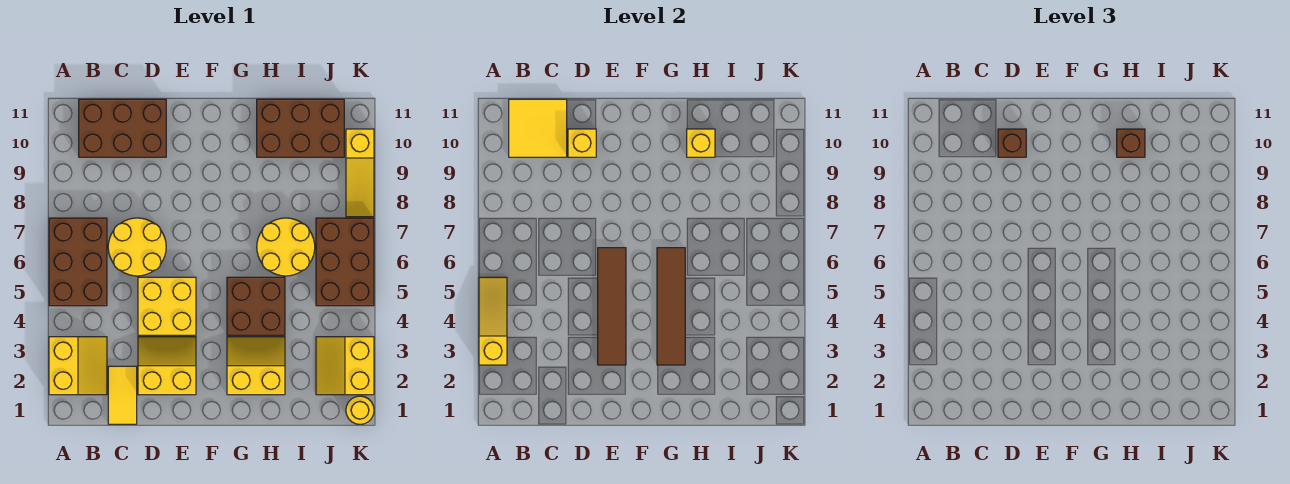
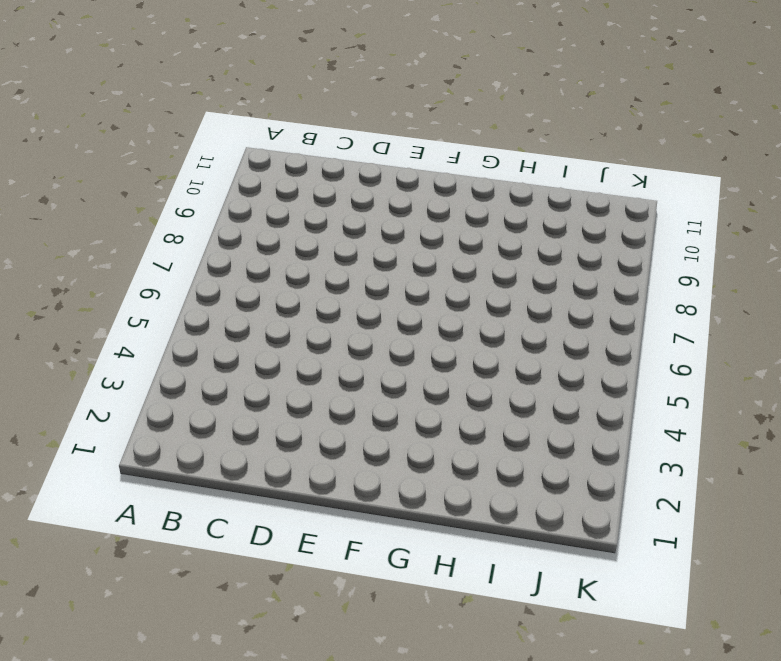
none -> yellow slope A2:B3 level 1 top A
none -> brown brick A5:B7 level 1
none -> brown brick B10:D11 level 1

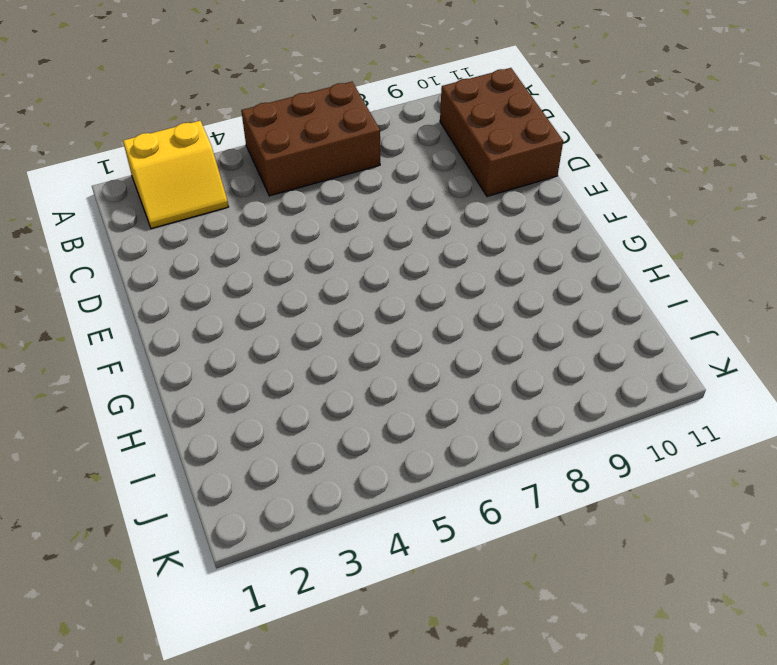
none -> yellow tile C1:C2 level 1
none -> yellow round brick C6:D7 level 1
none -> yellow slope D2:E3 level 1 top 2

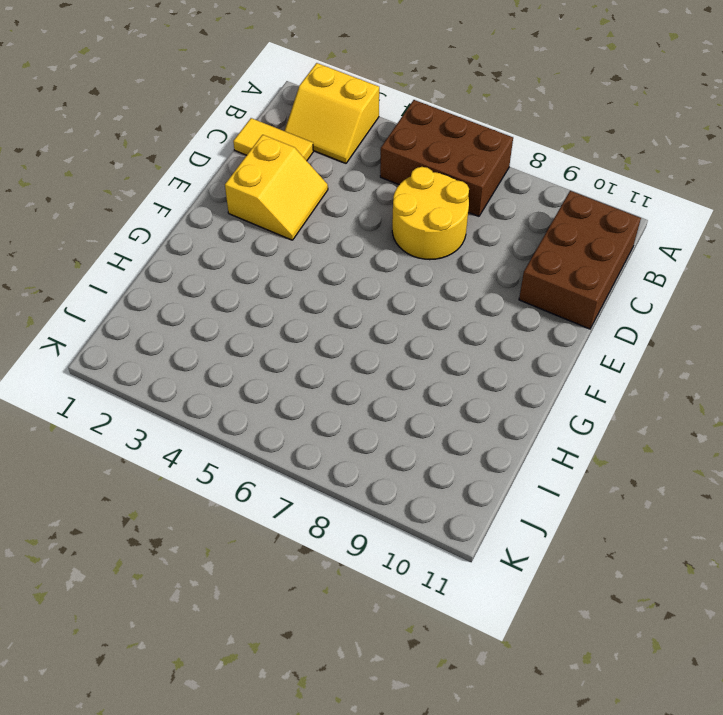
none -> yellow brick D4:E5 level 1
none -> yellow slope G2:H3 level 1 top 2
none -> brown brick G4:H5 level 1

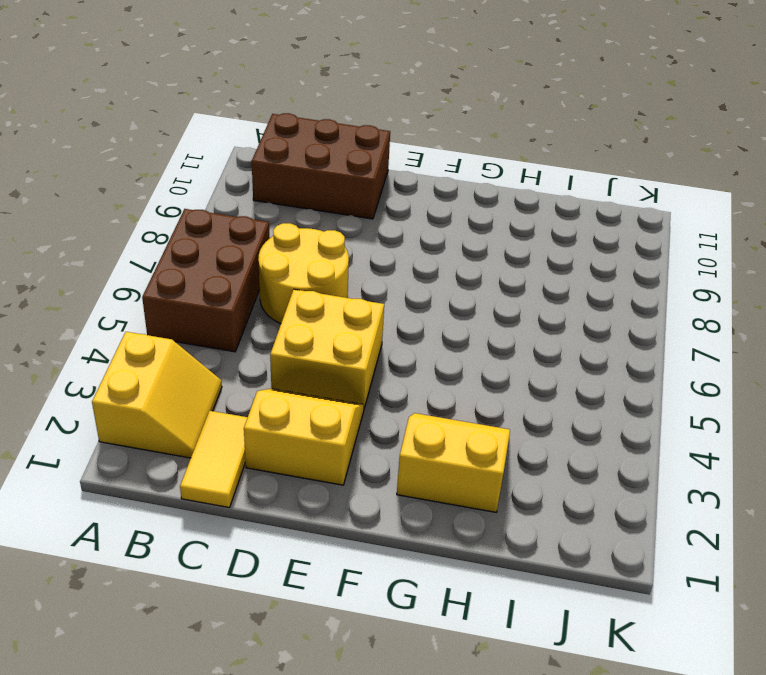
none -> brown brick G4:H5 level 1
none -> yellow round brick H6:I7 level 1
none -> brown brick H10:J11 level 1

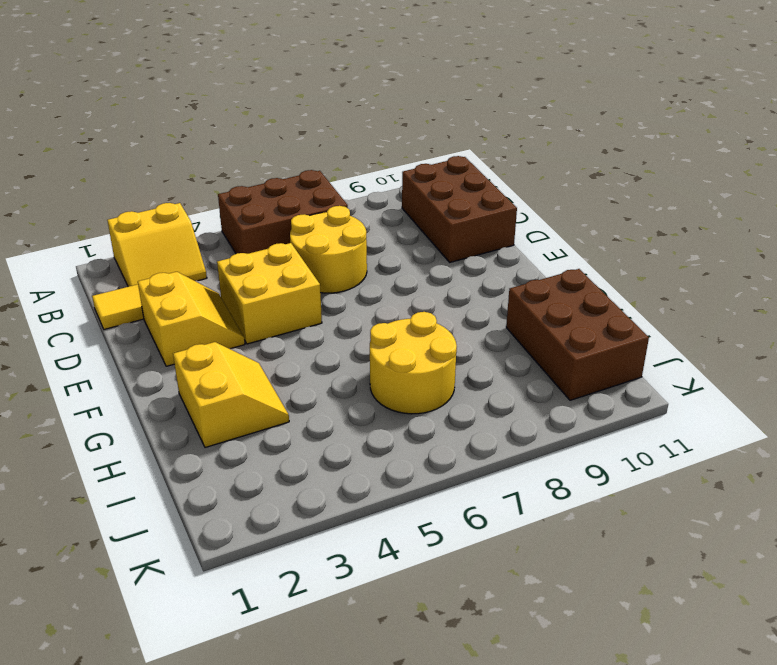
none -> brown brick G4:H5 level 1
none -> yellow slope J2:K3 level 1 top K
none -> brown brick J5:K7 level 1

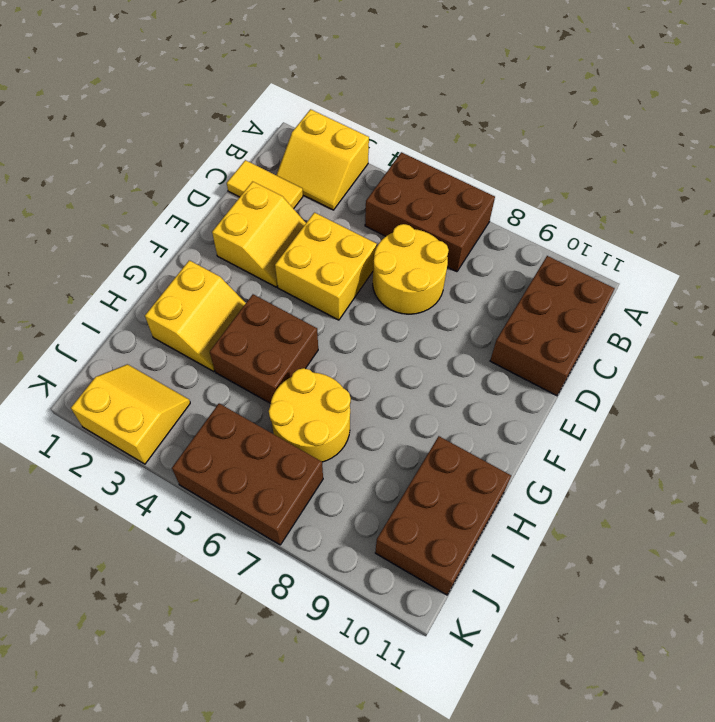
none -> yellow round brick K1 level 1
none -> yellow slope K8:K10 level 1 top 10
none -> yellow slope A3:A5 level 2 top 3

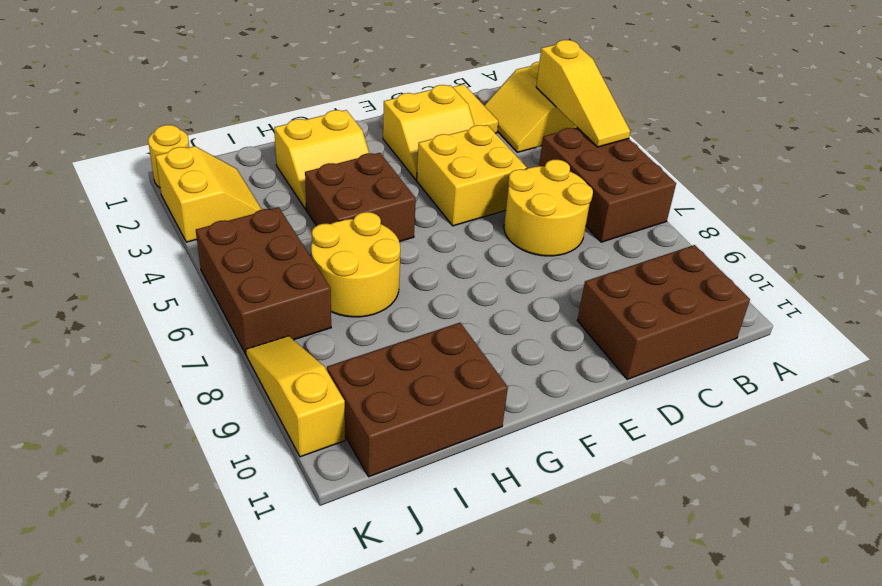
none -> yellow tile B10:C11 level 2
none -> yellow brick D10 level 2
none -> brown tile E3:E6 level 2

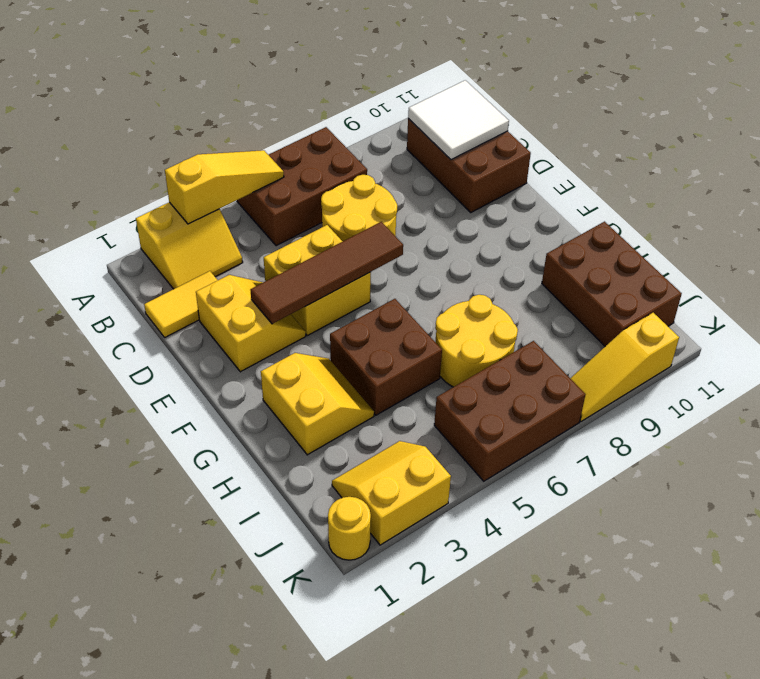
white tile B10:C11 level 2 -> yellow tile B10:C11 level 2
none -> yellow brick D10 level 2
none -> brown tile G3:G6 level 2
none -> yellow brick H10 level 2

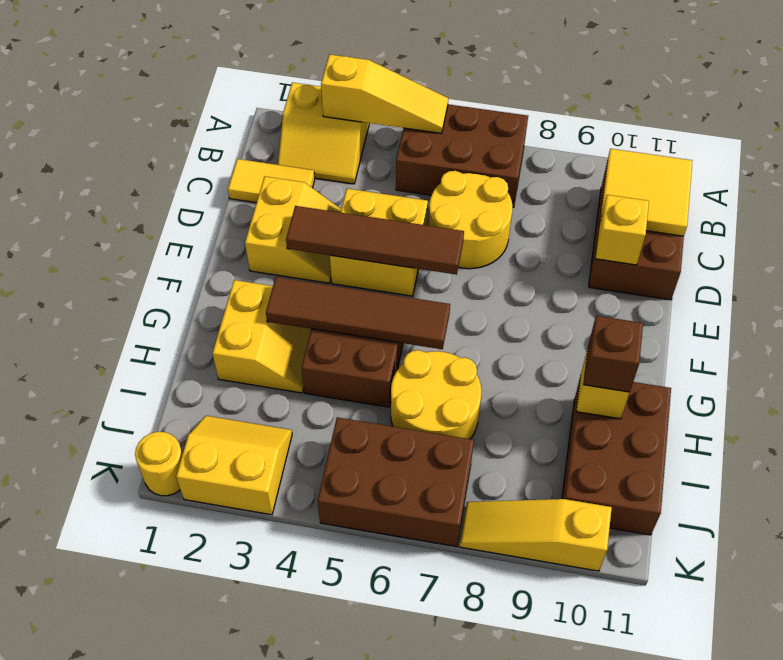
none -> brown brick D10 level 3

